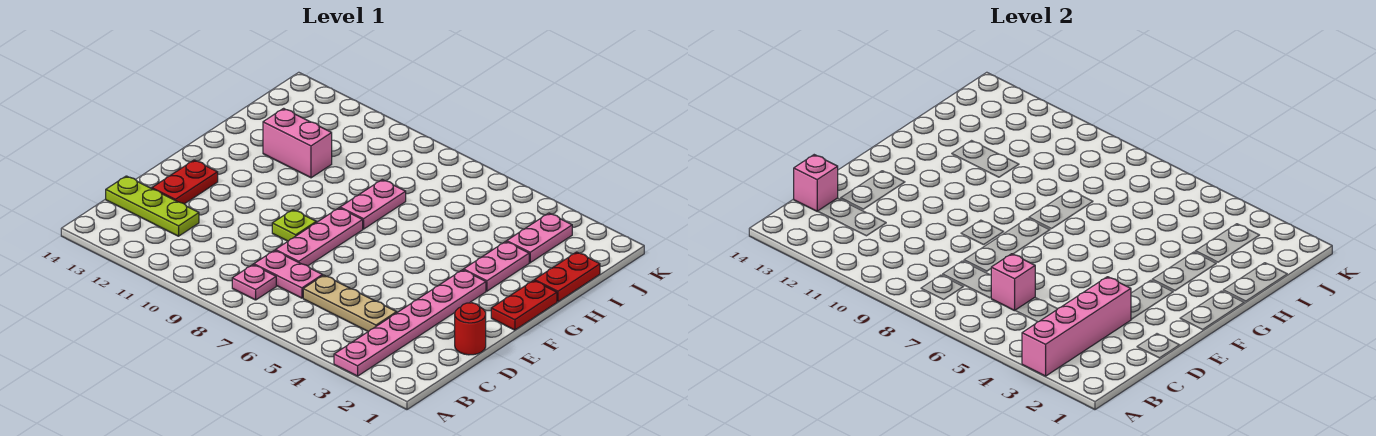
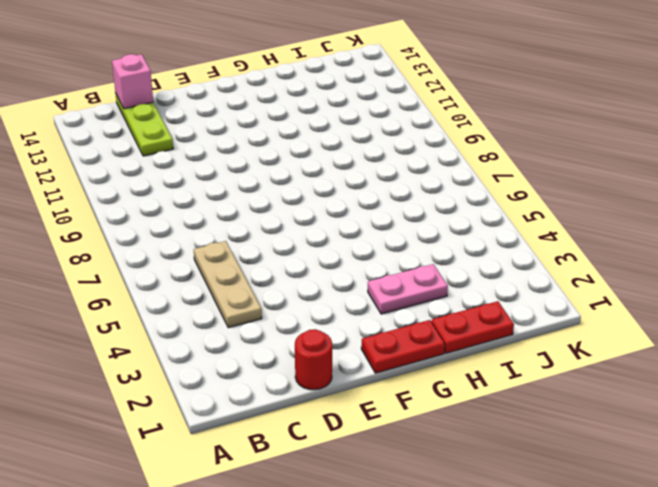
none -> pink plate A3:F3 level 1
none -> pink plate B8 level 1
none -> pink plate C7:C8 level 1

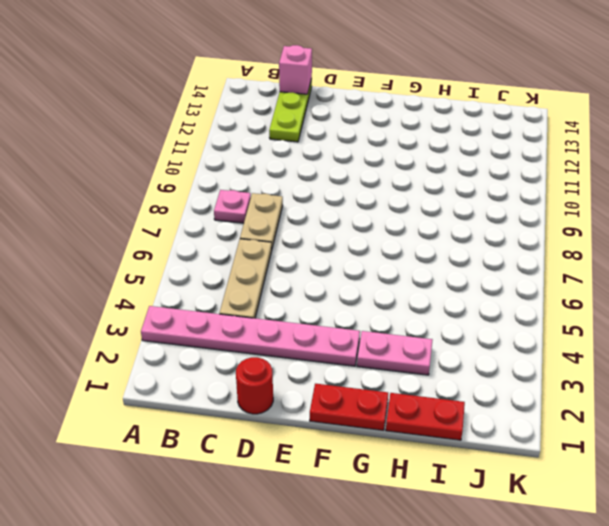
tan plate C7:C8 level 1 -> pink plate C7:C8 level 1
none -> pink plate D8:F8 level 1
none -> red plate D13:E13 level 1
none -> lime plate E9 level 1

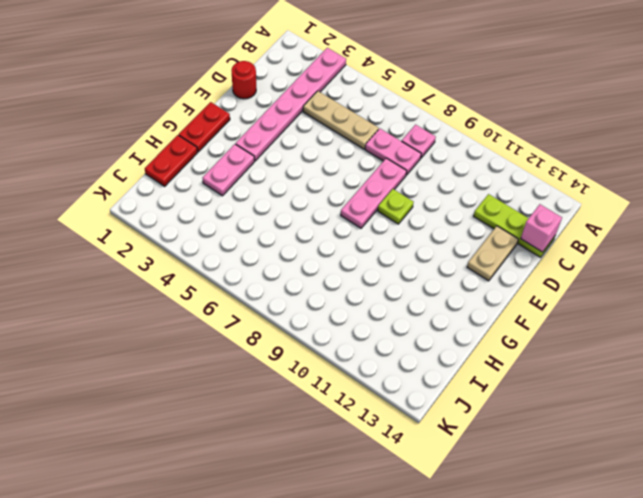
tan plate D13:E13 level 1 -> red plate D13:E13 level 1
none -> pink plate G8:H8 level 1
none -> pink brick H11:H12 level 1
none -> pink plate I3:J3 level 1

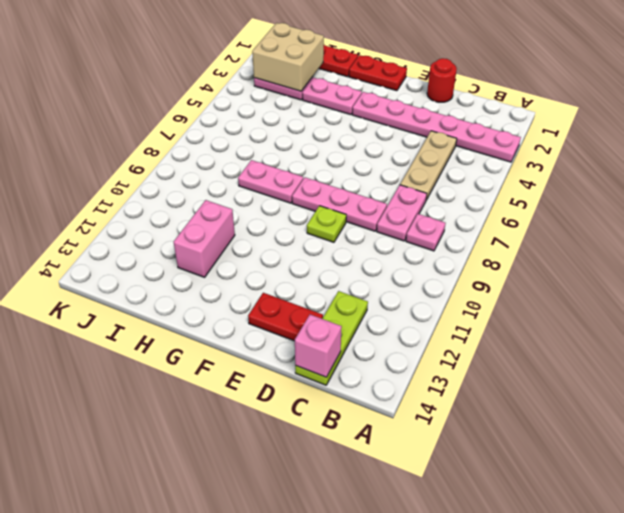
tan brick I2:J3 level 2 -> none
none -> pink brick A3:D3 level 2
none -> pink brick C6 level 2

